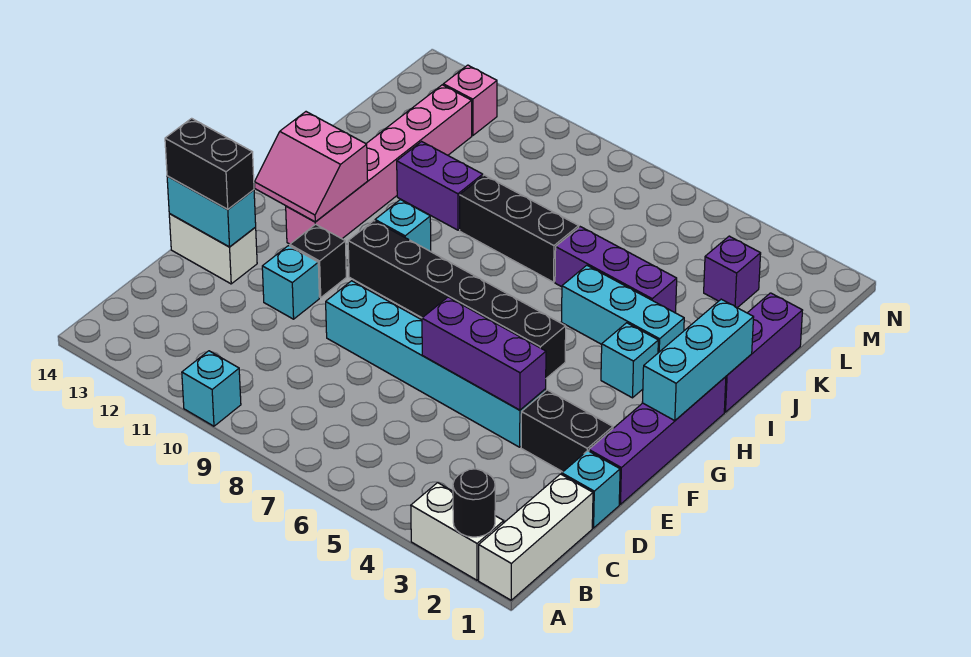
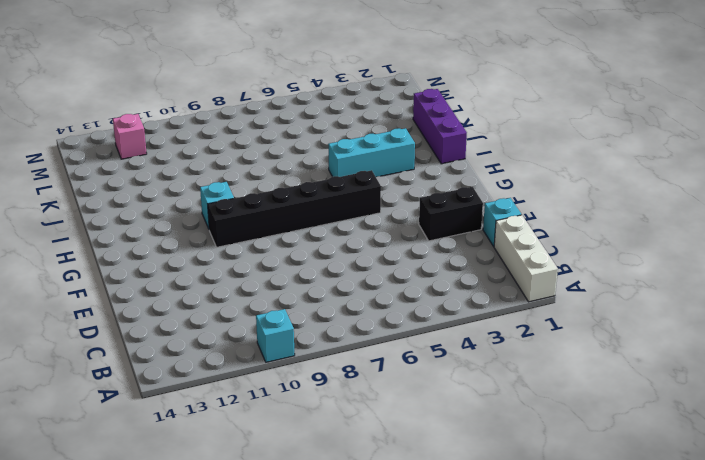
none -> white brick A2:A3 level 1
none -> purple brick E1:H1 level 1
none -> cyan brick E4:E9 level 1

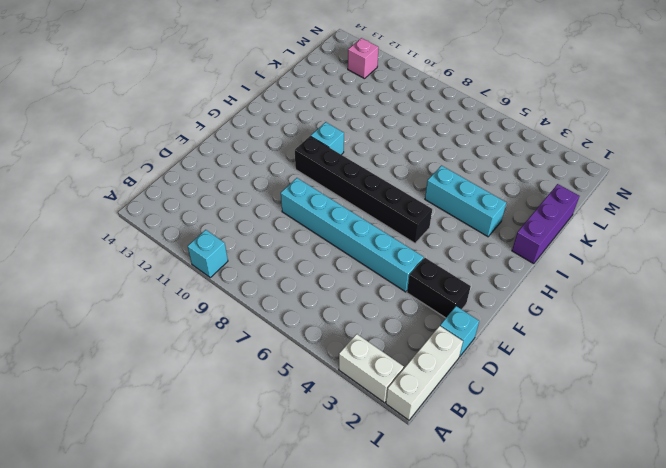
none -> purple brick E1:H1 level 1
none -> cyan brick E11 level 1
none -> white brick E13:E14 level 1

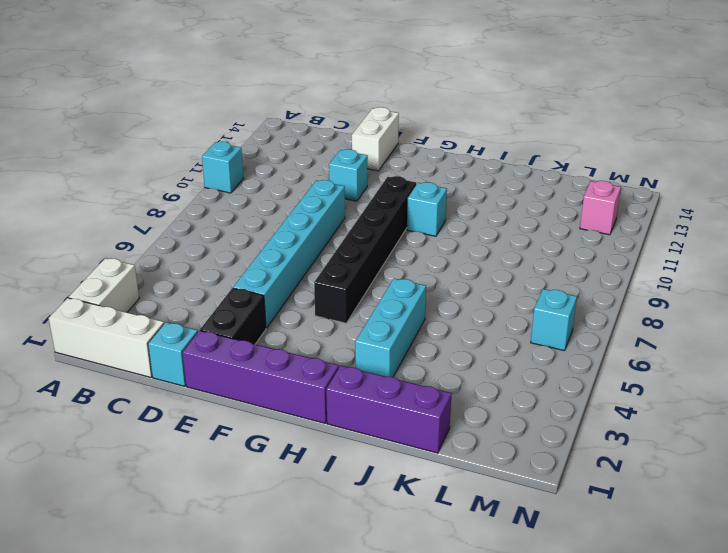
cyan brick M6 level 1 -> cyan brick H3 level 1
none -> black brick F11 level 1
none -> pink brick G12:L12 level 1
none -> purple brick J4:J6 level 1

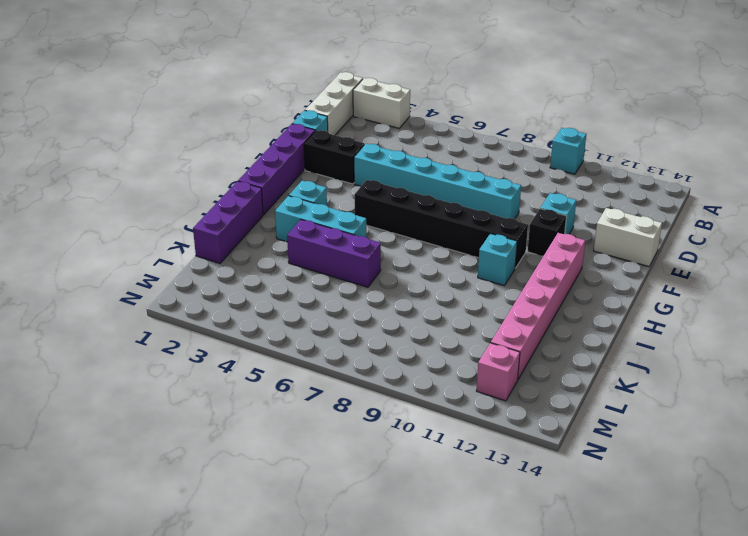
none -> black brick J7:J9 level 1
none -> purple brick J10:J11 level 1
none -> purple brick L3 level 1

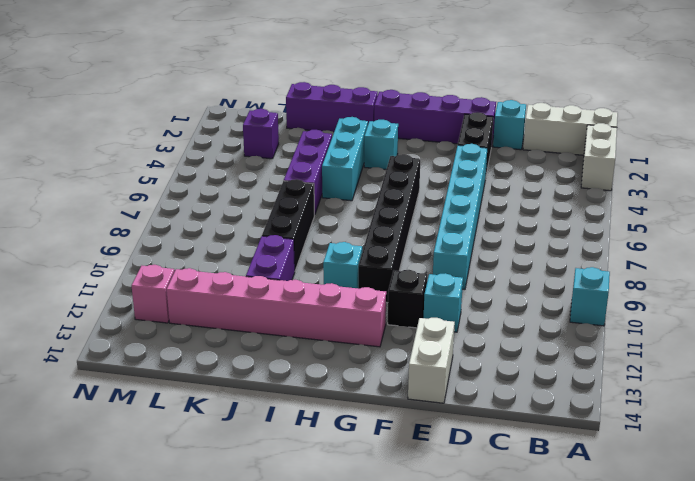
none -> black round brick A2 level 2
none -> purple brick E4:E6 level 2
none -> cyan brick E13:E14 level 2

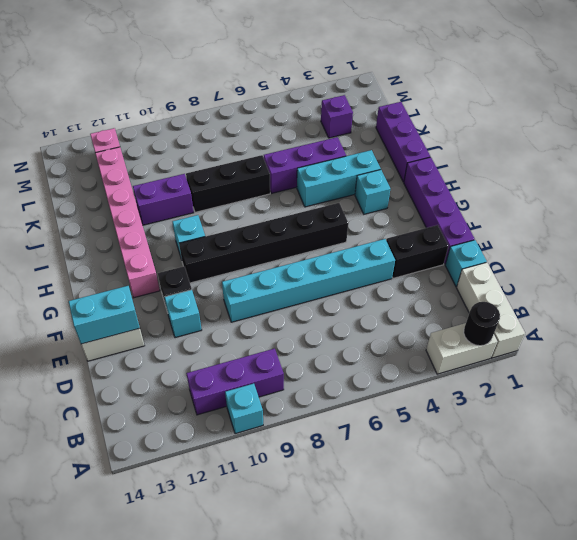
purple brick B9:B11 level 1 -> purple brick E4:E6 level 2
none -> cyan brick G1:I1 level 2
none -> pink slope G12:H13 level 2 top H
none -> black brick E13:E14 level 3

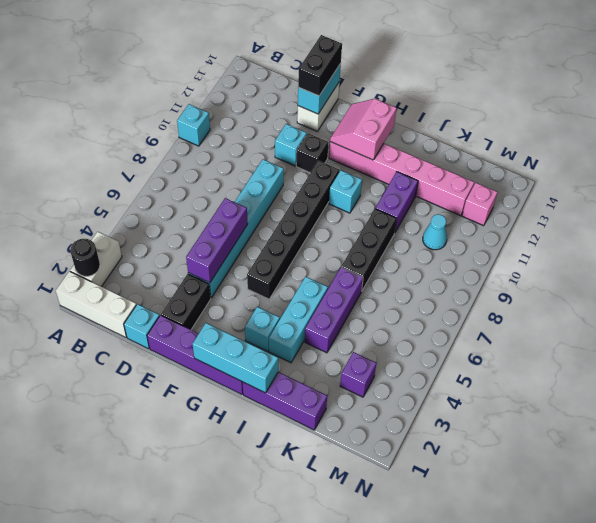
cyan cone L10 level 1 -> none

